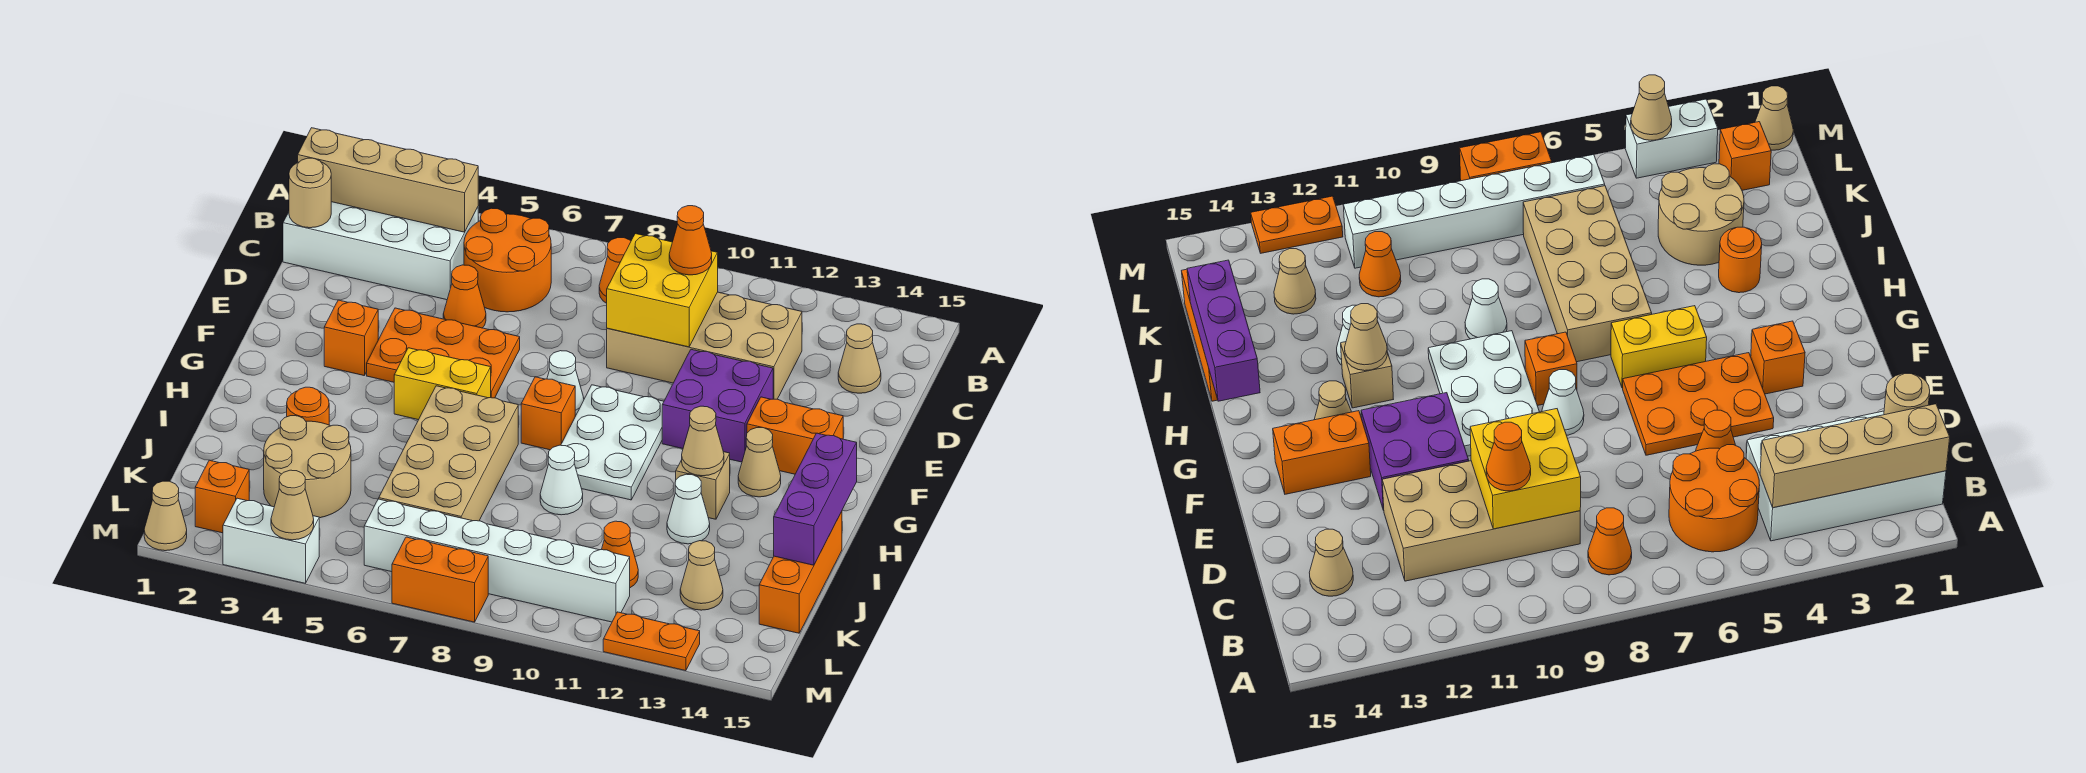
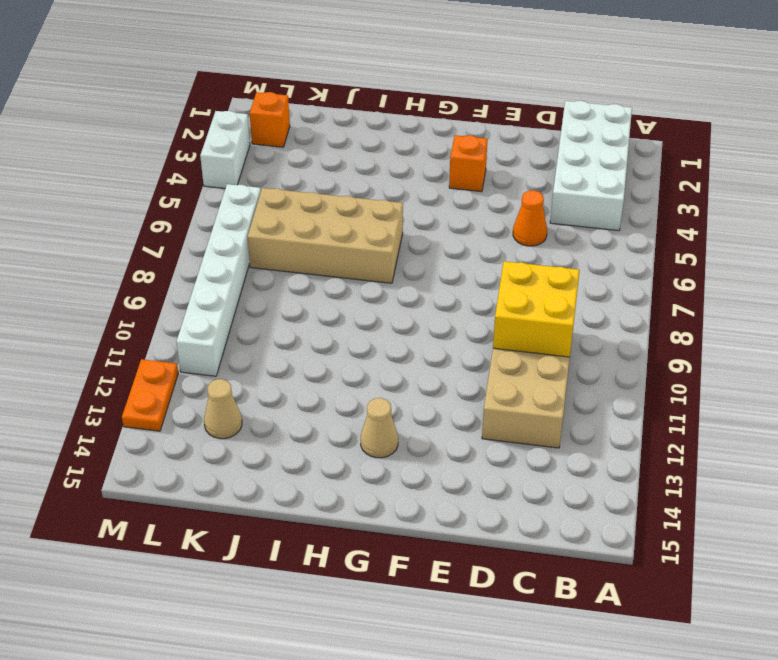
none -> orange round brick B5:C6 level 1
none -> orange cone B8 level 1
none -> tan cone C14 level 1
none -> orange plate E4:F6 level 1

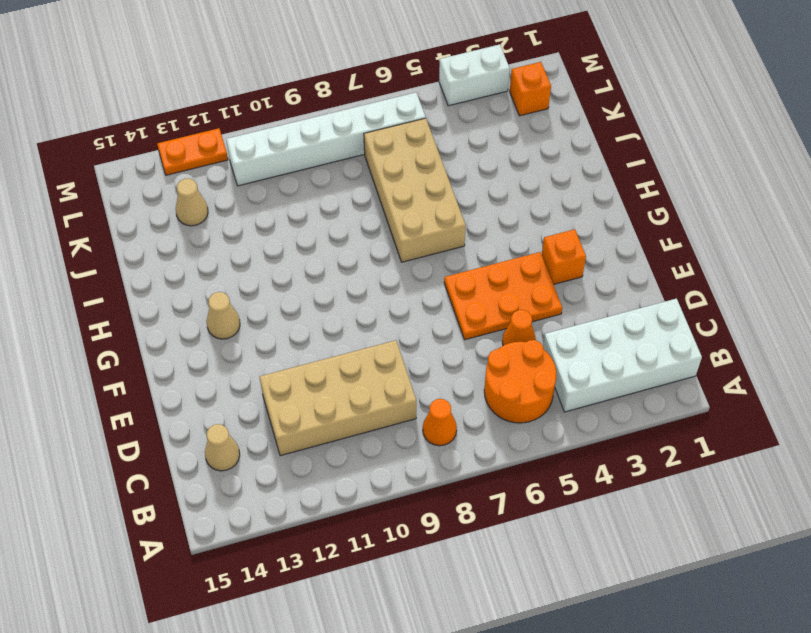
none -> purple brick E11:F12 level 1
none -> white cone F8 level 1
none -> white plate F9:H10 level 1
none -> orange brick F13:F14 level 1

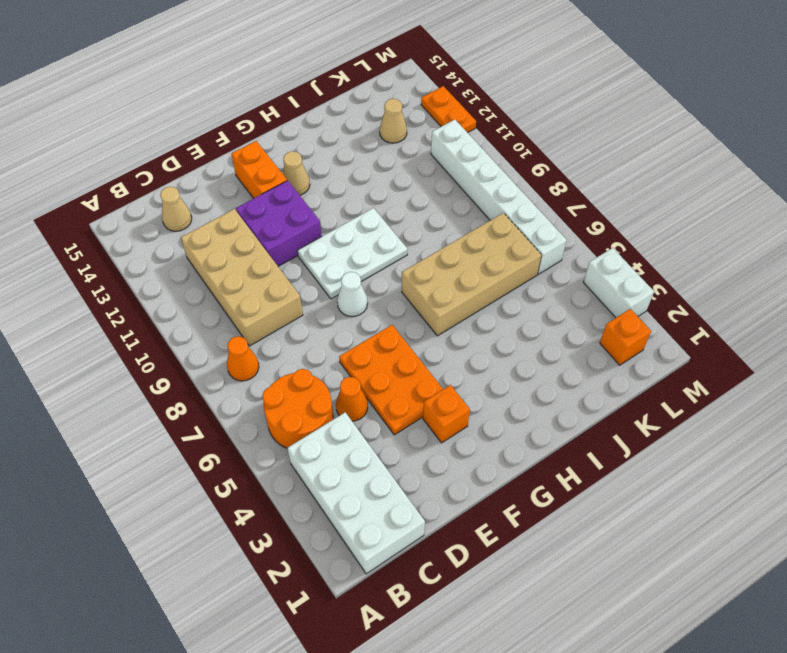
none -> yellow brick G5:G6 level 1
none -> orange brick G8 level 1
none -> tan brick H12 level 1
none -> orange round brick I3 level 1

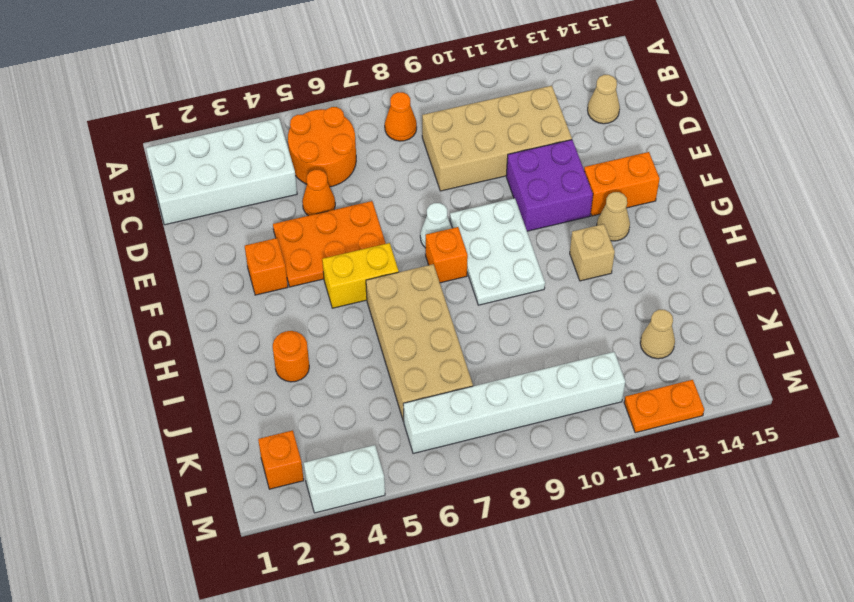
none -> white cone I9 level 1
none -> white cone I12 level 1
none -> orange brick I15:K15 level 1
none -> tan round brick J3:K4 level 1

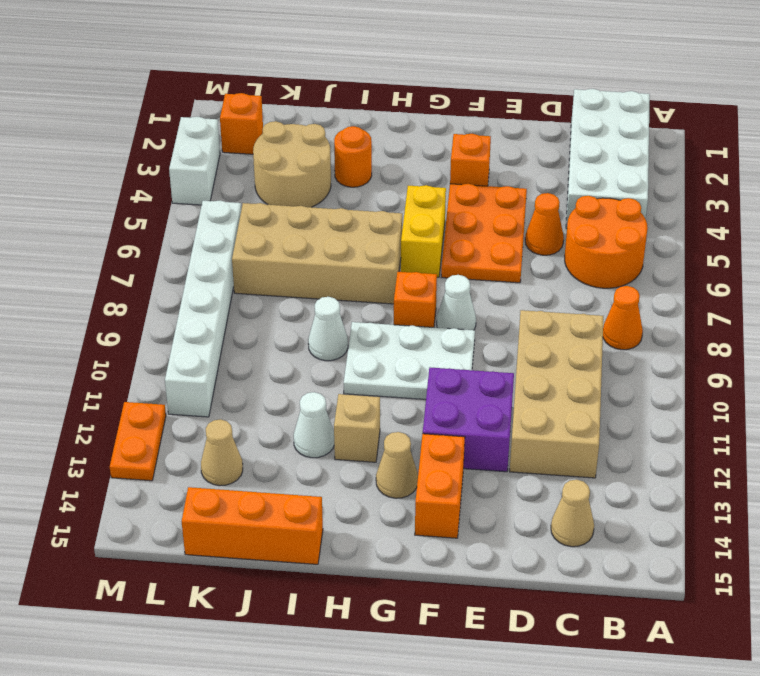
none -> orange cone K11 level 1
none -> tan cone M1 level 1
none -> orange brick M7:M8 level 1
none -> tan brick B1:B4 level 2

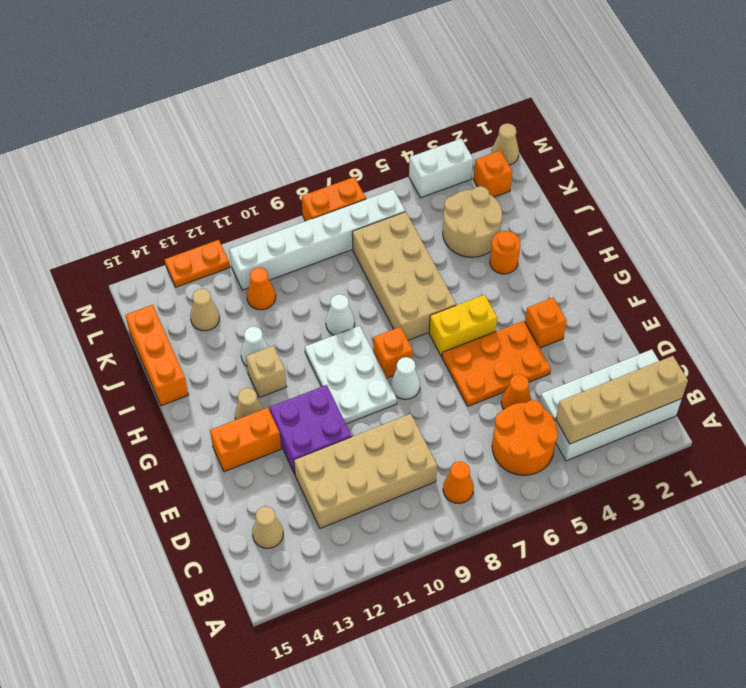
none -> tan round brick C1 level 2
none -> yellow brick C9:D10 level 2
none -> tan cone H12 level 2
none -> purple brick H15:J15 level 2

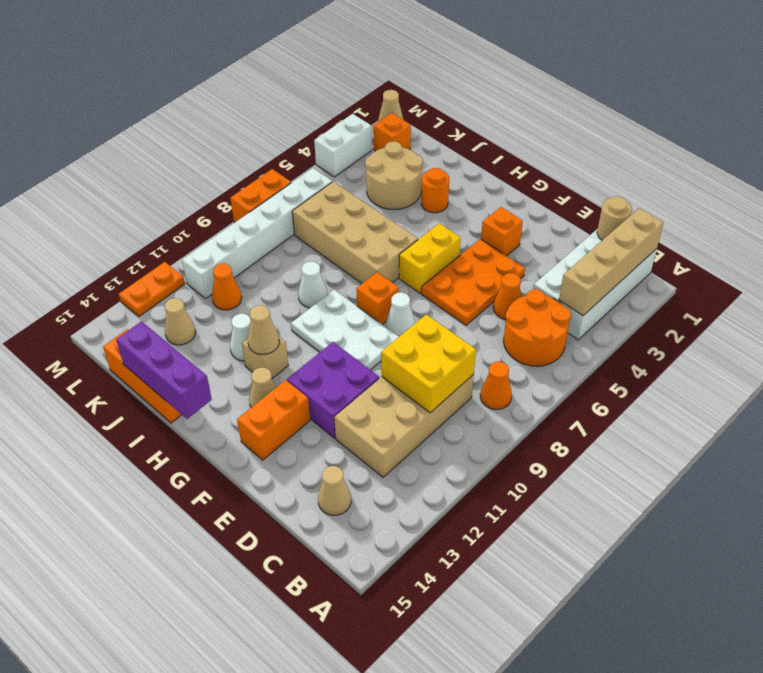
none -> tan cone M4 level 2
none -> orange cone C10 level 3

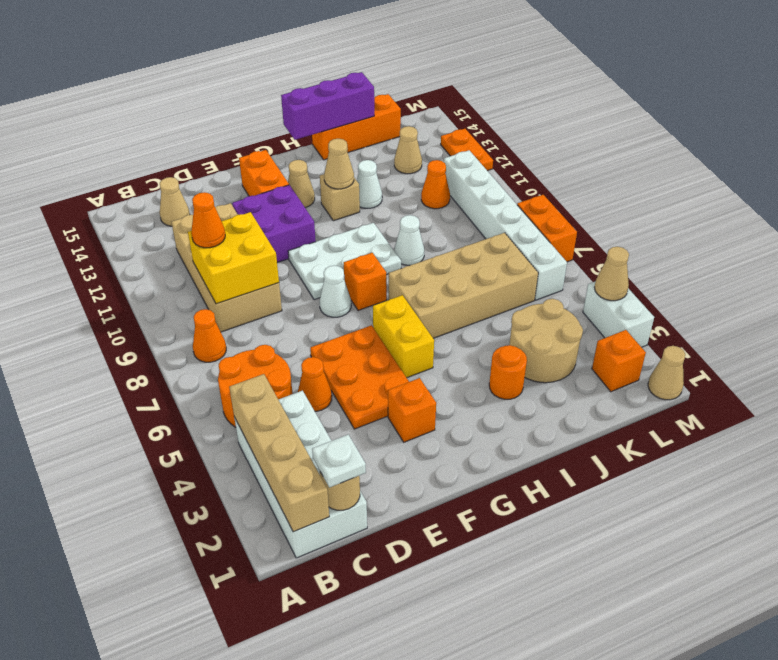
white plate C1 level 3 -> none

